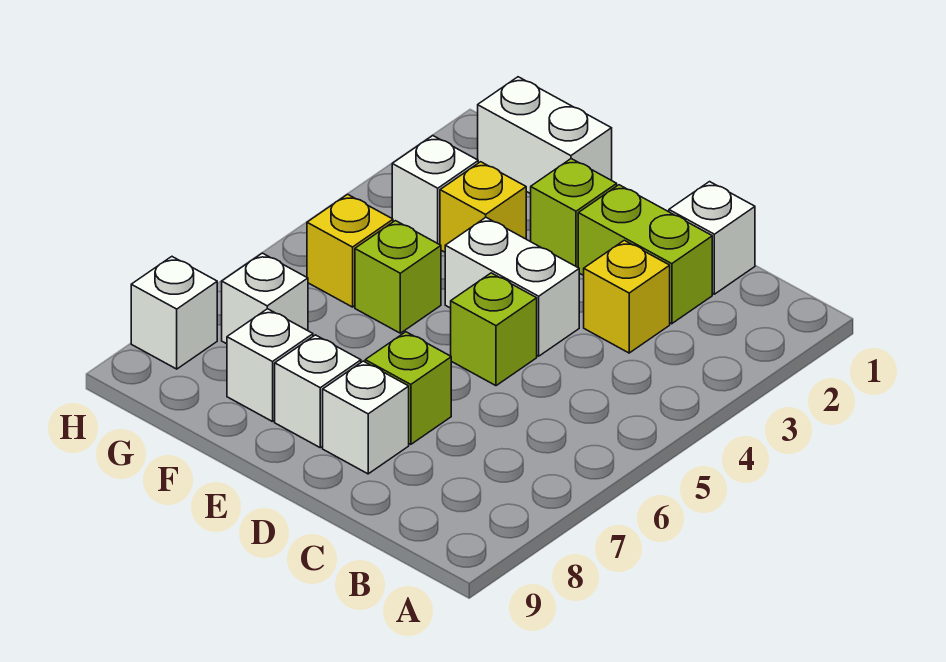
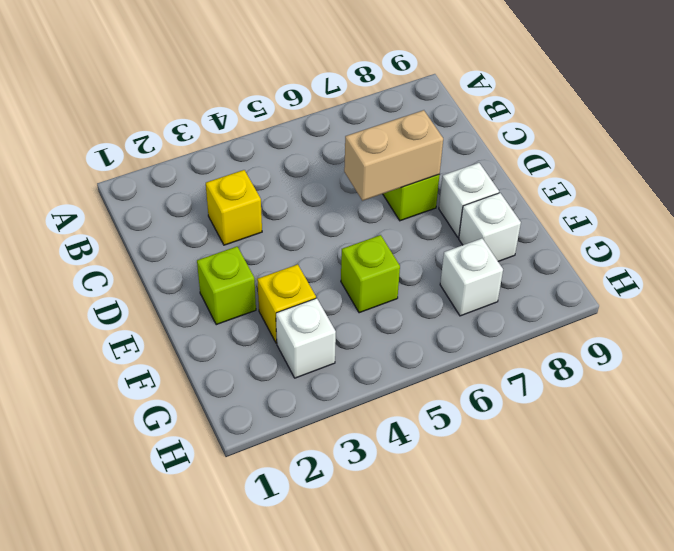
tan brick D6:D7 level 2 -> none
none -> white brick C1 level 1
none -> lime brick C2:D2 level 1
none -> white brick D4:E4 level 1

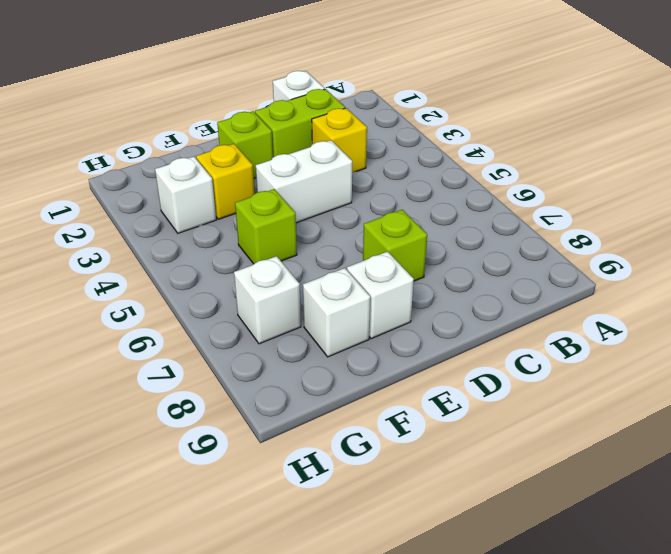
none -> lime brick D5 level 1
none -> white brick D8 level 1
none -> white brick F1:G1 level 1

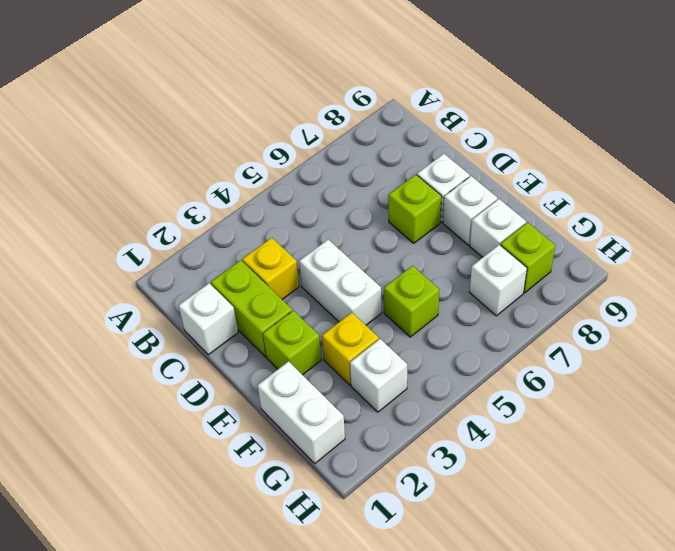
lime brick G8 level 1 -> lime brick D5 level 1
none -> yellow brick G5 level 1
none -> white brick H8 level 1

